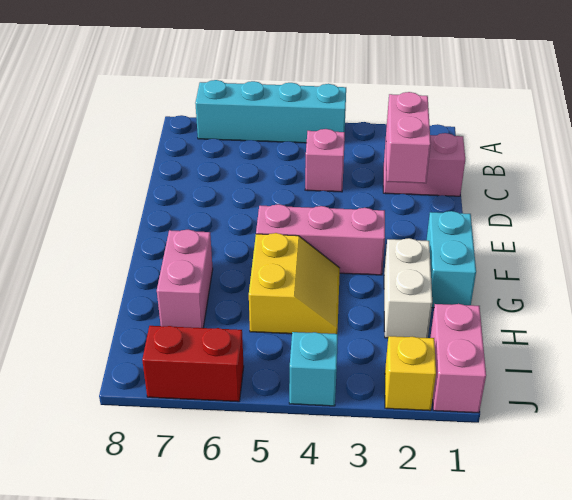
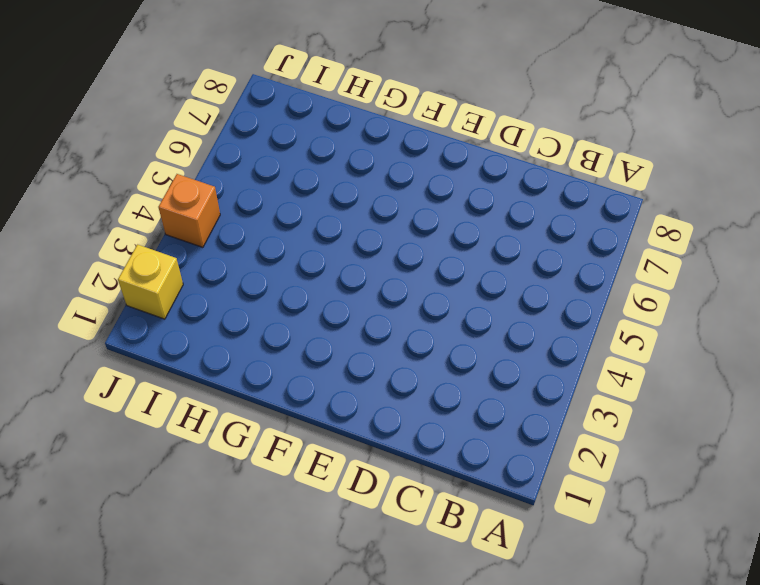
orange brick J4 level 1 -> cyan brick J4 level 1
none -> cyan brick A4:A7 level 1
none -> pink brick C1:C2 level 1
none -> pink brick C4 level 1

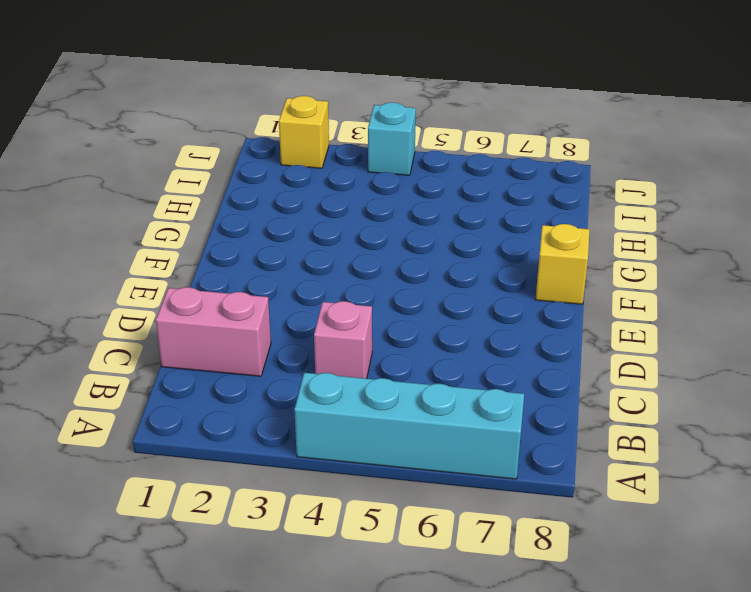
yellow brick F8 level 1 -> none
none -> cyan brick F1:G1 level 1
none -> pink brick F3:F5 level 1
none -> white brick G2:H2 level 1

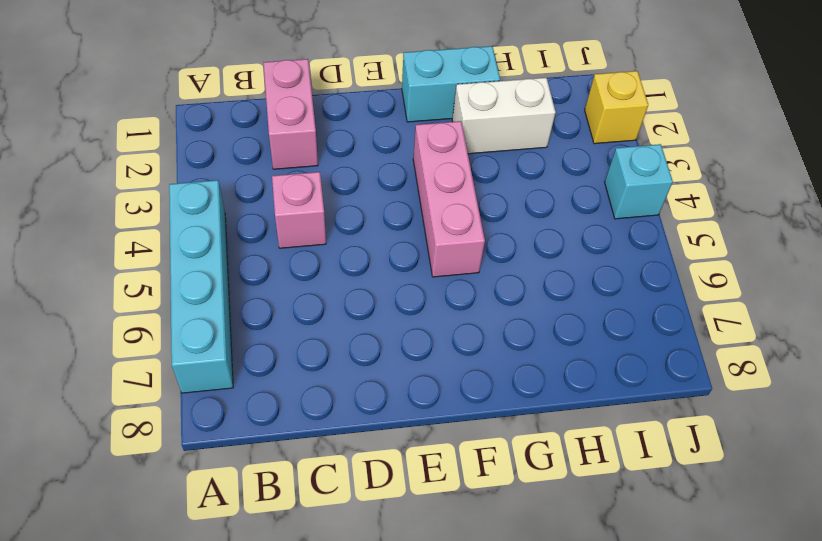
none -> yellow slope G4:H5 level 1 top 5
none -> pink brick G7:H7 level 1
none -> pink brick I1:J1 level 1

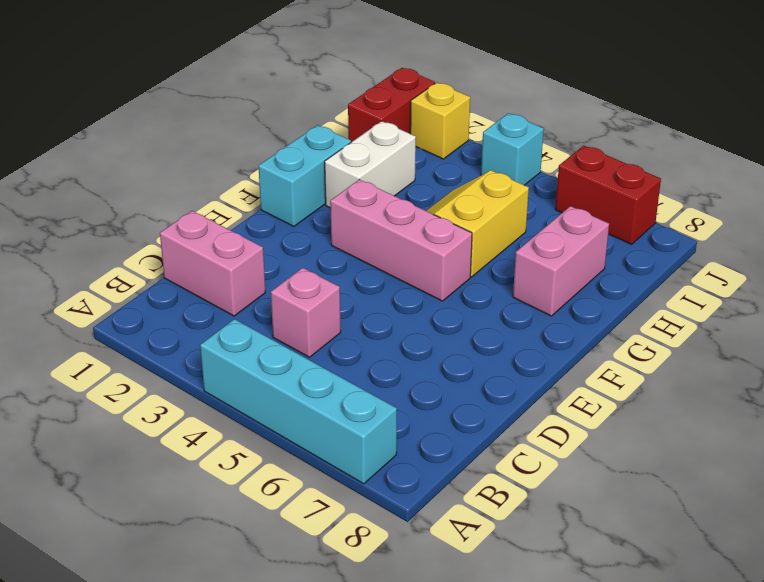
red brick I1:J1 level 1 -> pink brick I1:J1 level 1
none -> pink brick C2:D2 level 2

